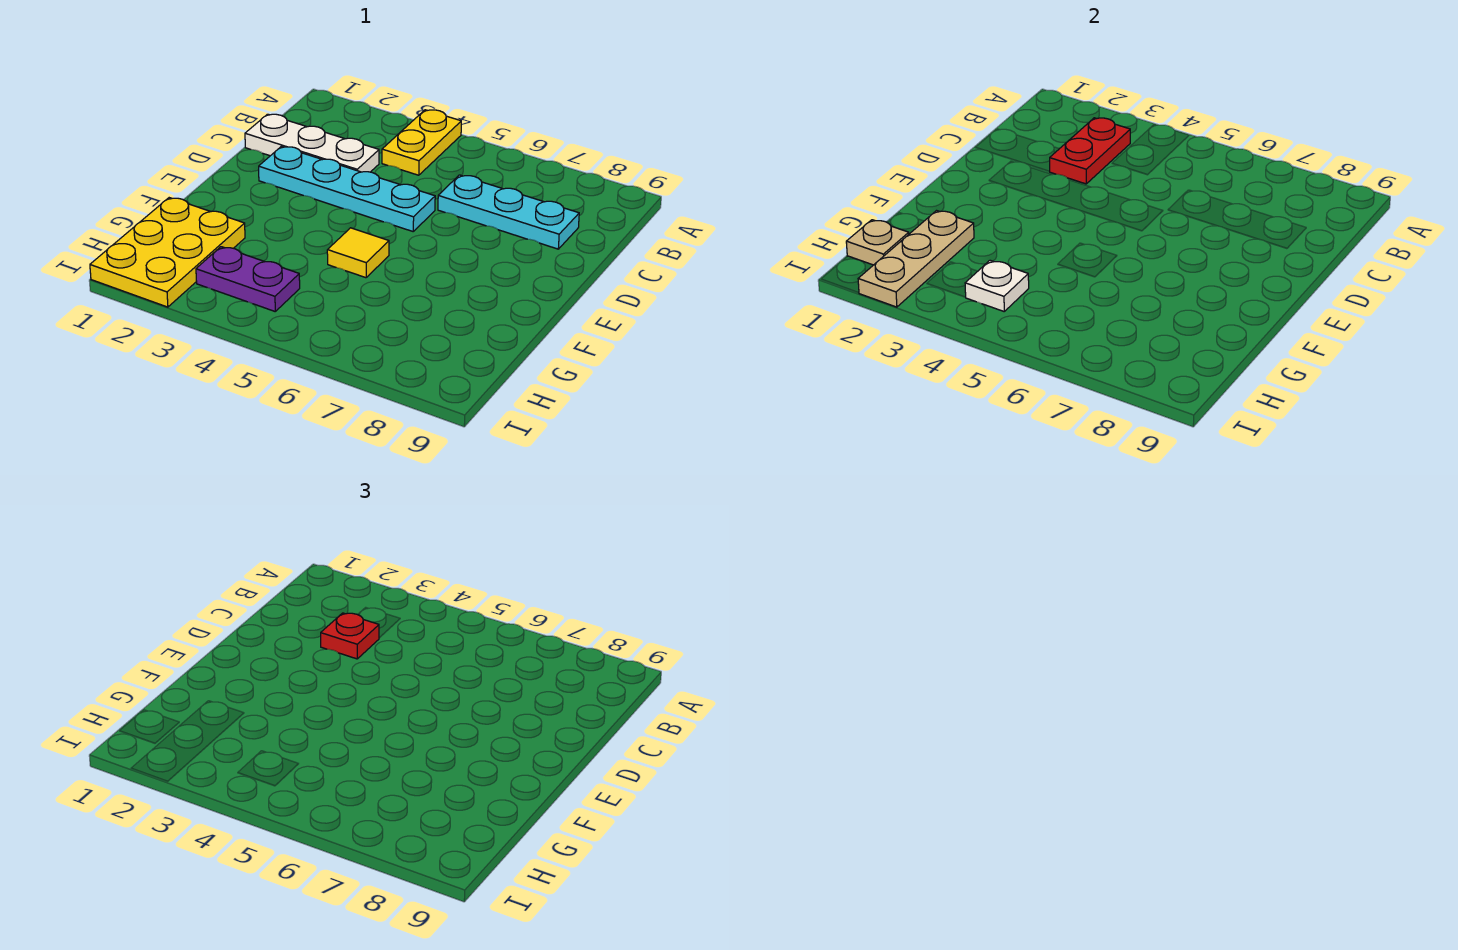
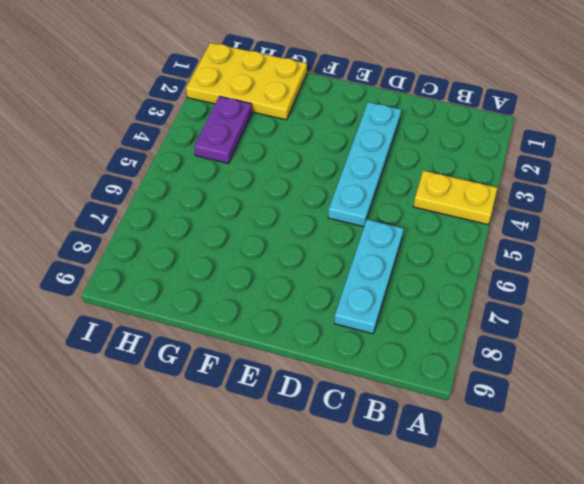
none -> white plate C1:C3 level 1
none -> yellow tile F5 level 1
none -> red plate B3:C3 level 2

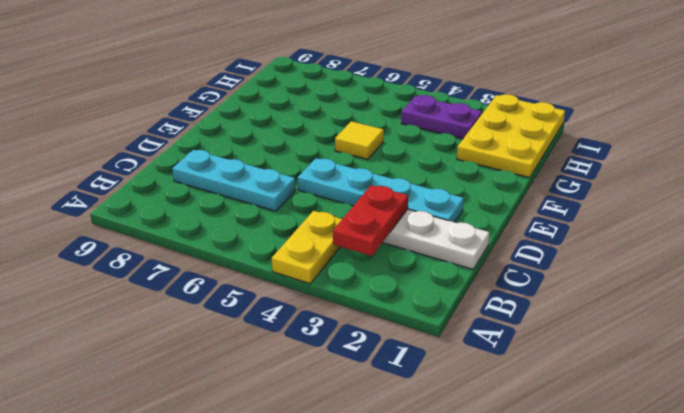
none -> tan plate G2:I2 level 2
none -> tan plate H1 level 2
none -> white plate H4 level 2

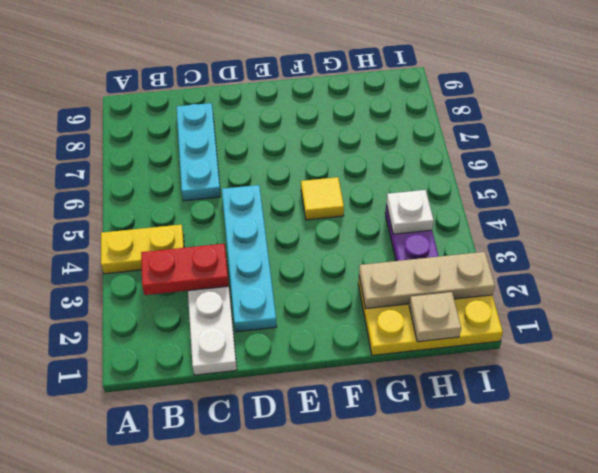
none -> red plate C3 level 3

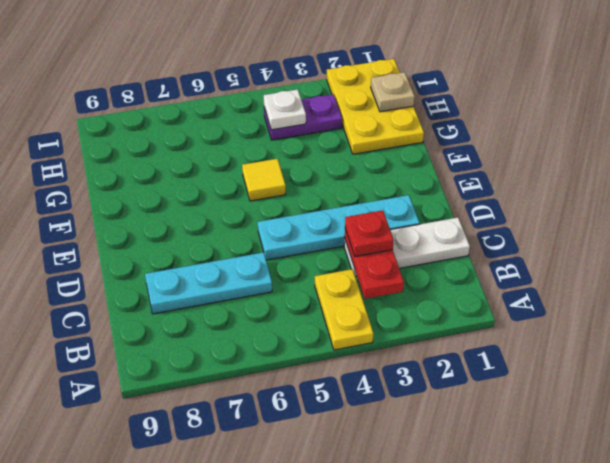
none -> tan plate G2:I2 level 2

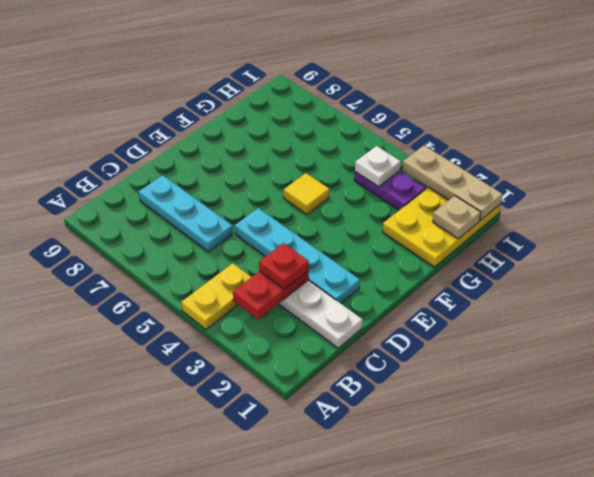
tan plate I1:I3 level 2 -> tan plate G2:I2 level 2

